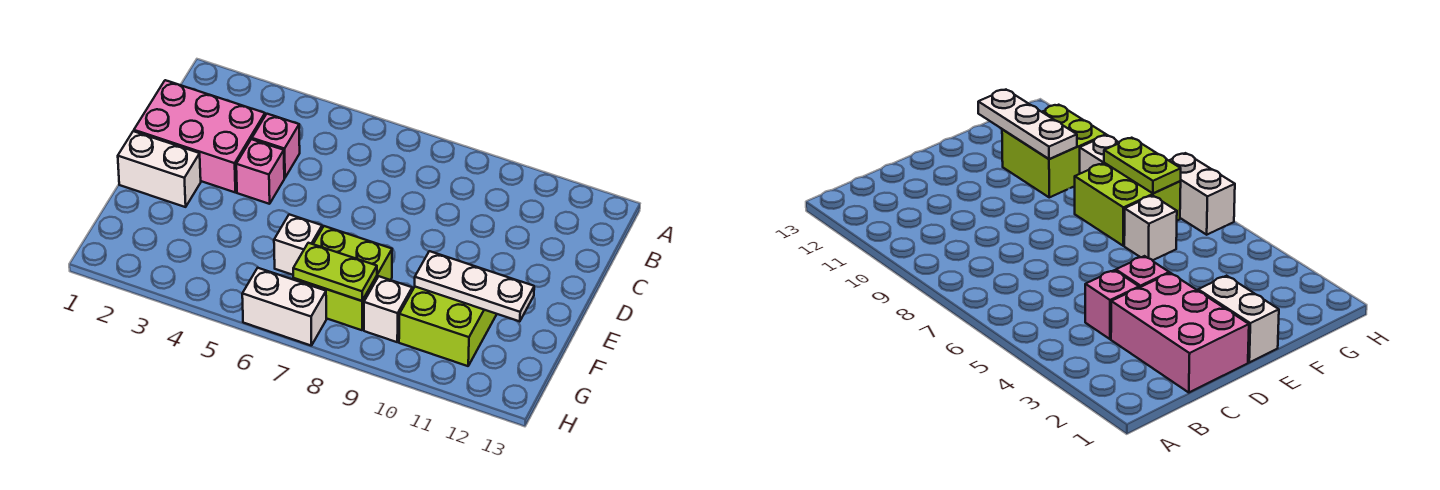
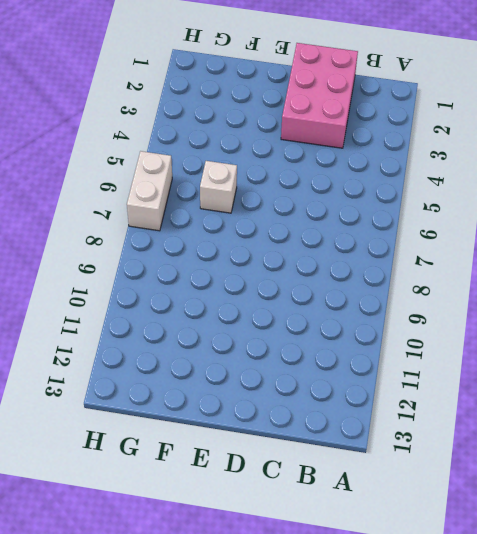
none -> pink brick C4 level 1
none -> pink brick D4 level 1

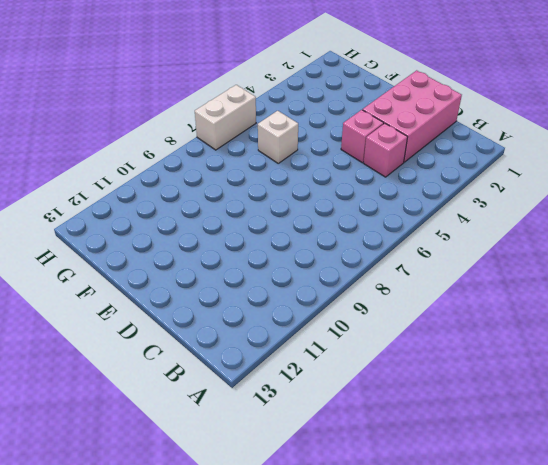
none -> white brick E1:E2 level 1
none -> lime brick F7:G8 level 1

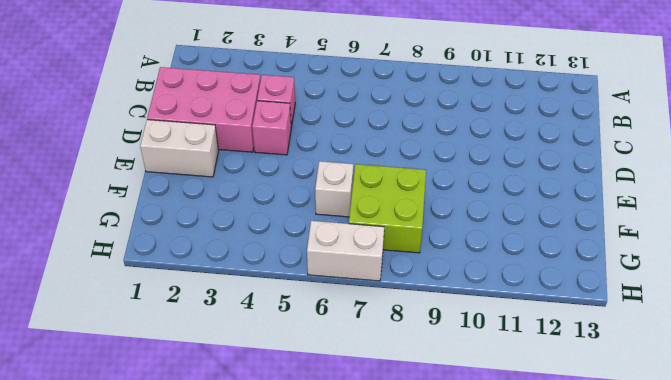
none -> lime brick F10:G11 level 1
none -> white brick G9 level 1

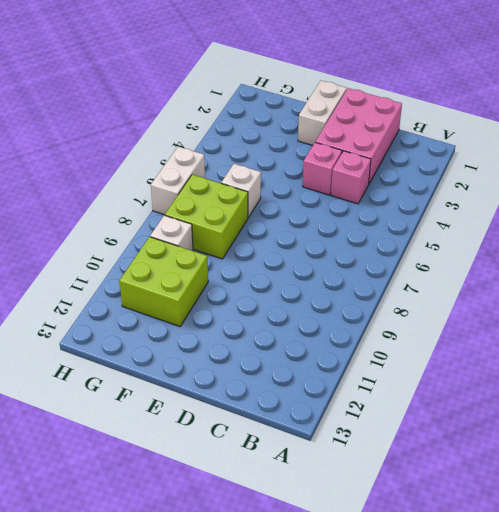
none -> white plate F10:F12 level 2
none -> lime plate G7:G8 level 2

